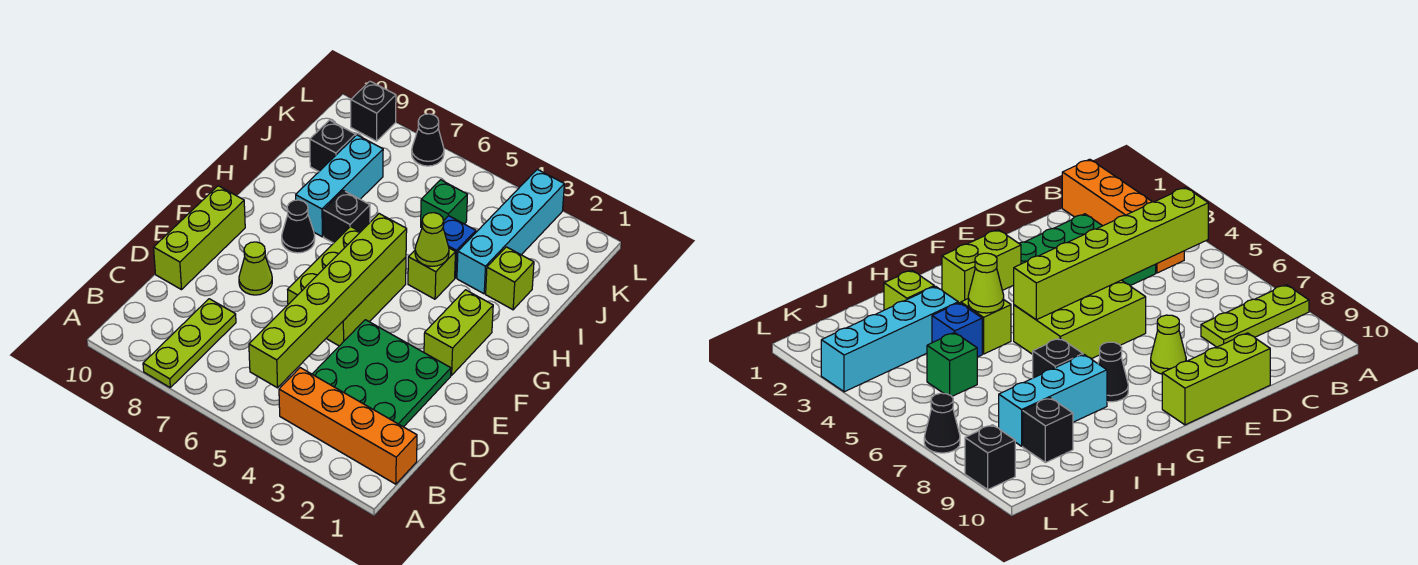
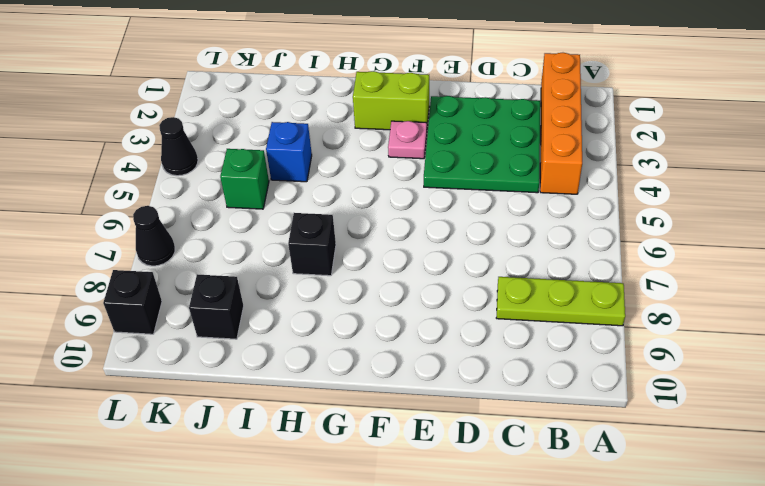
pink plate F3 level 1 -> none
black cone L4 level 1 -> black cone G8 level 1
none -> lime brick D10:F10 level 1
none -> lime brick E5:G6 level 1
none -> lime cone E8 level 1

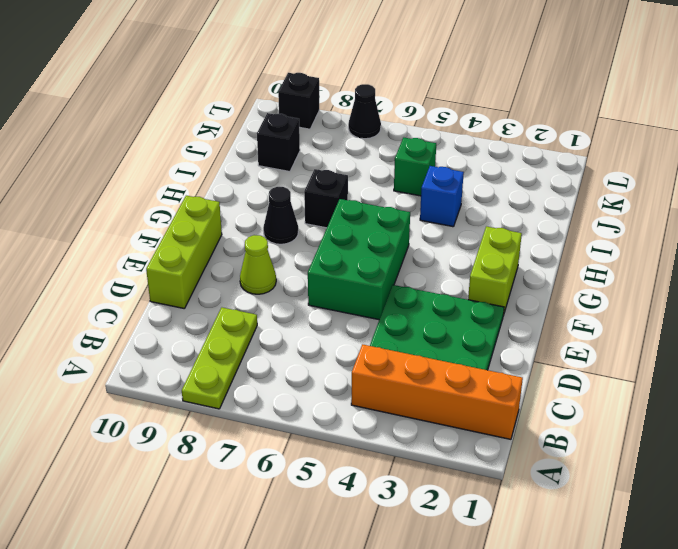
green brick E5:G6 level 1 -> lime brick E5:G6 level 1
none -> lime brick H4 level 1
none -> cyan brick H8:J8 level 1
none -> lime brick I2 level 1

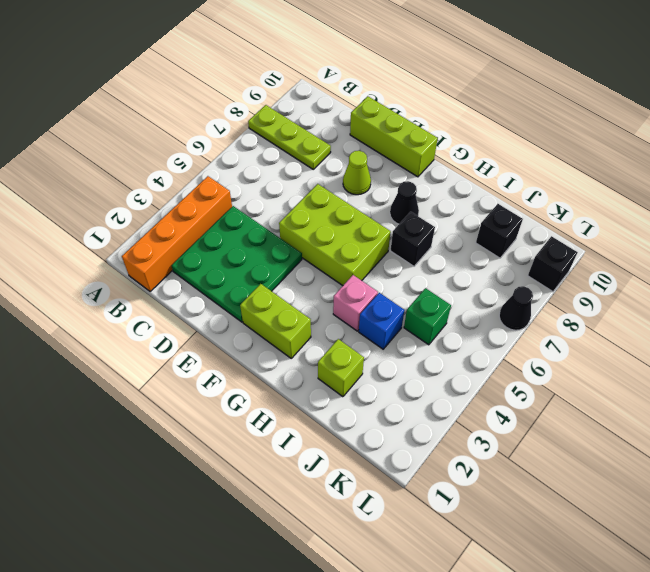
pink brick H4 level 1 -> lime brick H4 level 1
none -> cyan brick H8:J8 level 1
none -> cyan brick I3:L3 level 1
none -> lime brick B5:G5 level 2

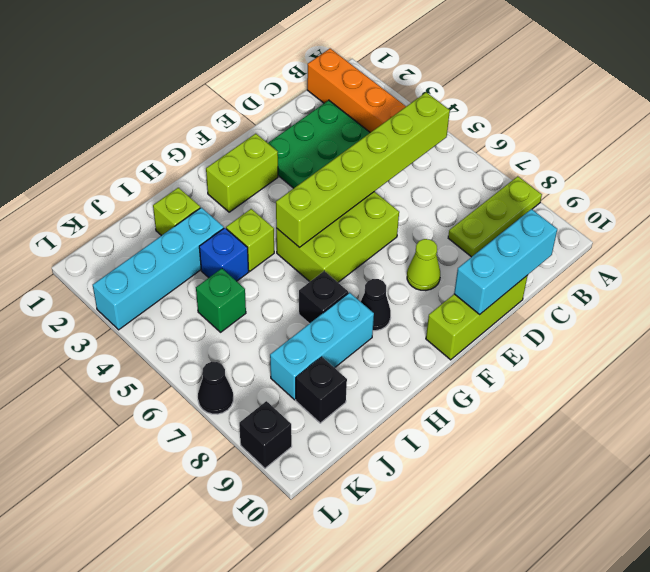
cyan brick C10:E10 level 2 -> none
none -> lime cone H4 level 2

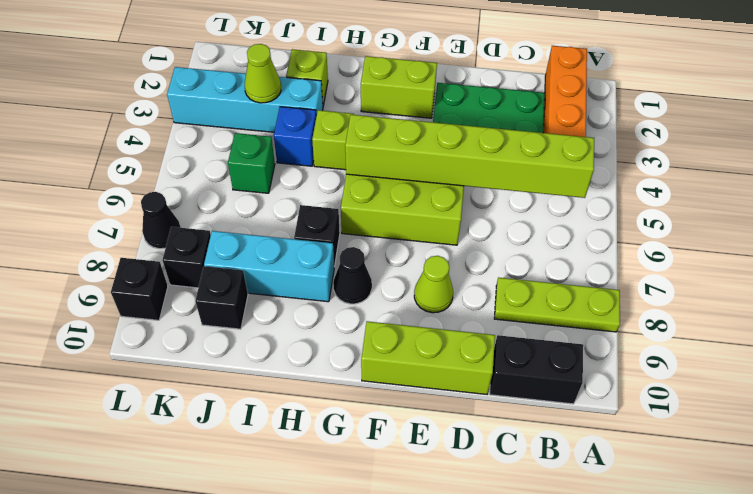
black brick B10:C10 level 1 -> none
lime cone J3 level 2 -> lime cone H4 level 2
black brick K8 level 1 -> none

